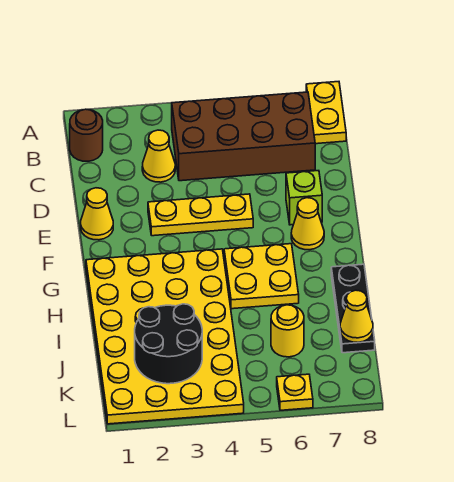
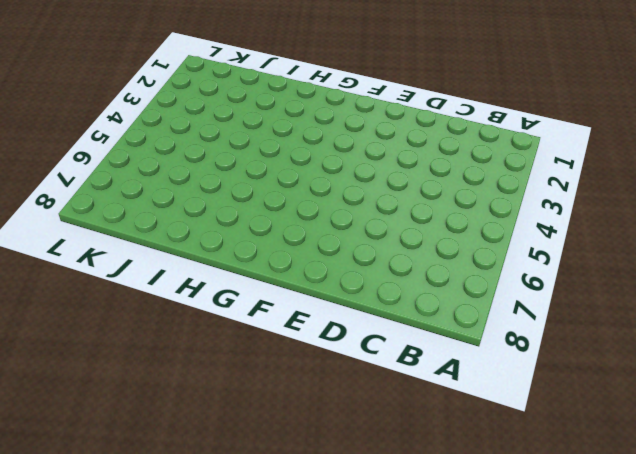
none -> yellow plate A8:B8 level 1
none -> brown round brick B1 level 1
none -> brown brick B4:C7 level 1

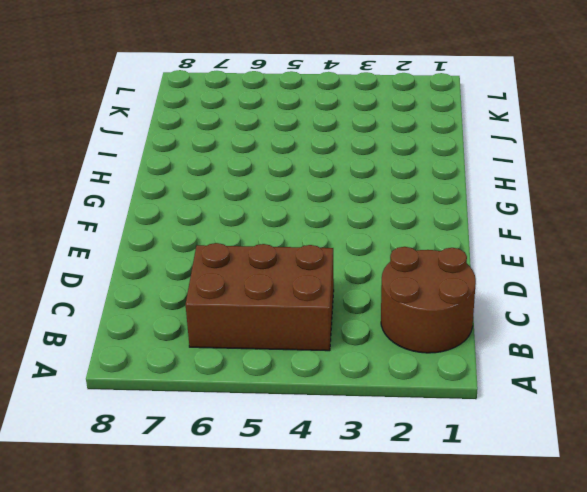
brown round brick B1:C2 level 1 -> brown round brick B1 level 1
brown brick B4:C6 level 1 -> brown brick B4:C7 level 1
none -> yellow plate A8:B8 level 1
none -> yellow cone C3 level 1
none -> yellow cone E1 level 1

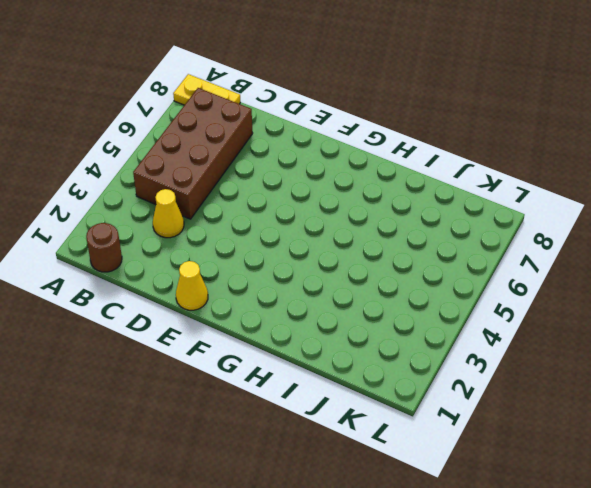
none -> yellow plate E3:E5 level 1
none -> lime brick E7 level 1
none -> yellow cone F7 level 1

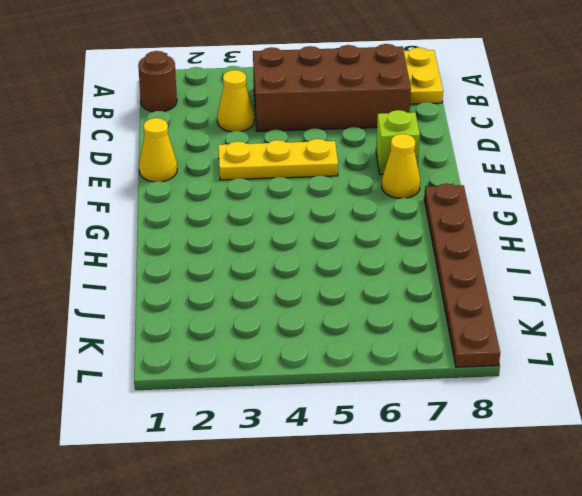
brown plate G8:L8 level 1 -> black plate H8:J8 level 1
none -> yellow plate G1:L4 level 1
none -> yellow plate G5:H6 level 1
none -> yellow round brick J6 level 1

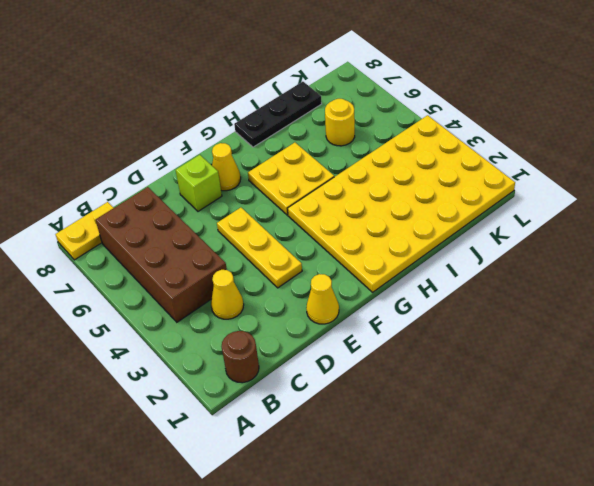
none -> yellow plate L6 level 1
none -> black round brick J2:K3 level 2
none -> yellow cone J8 level 2

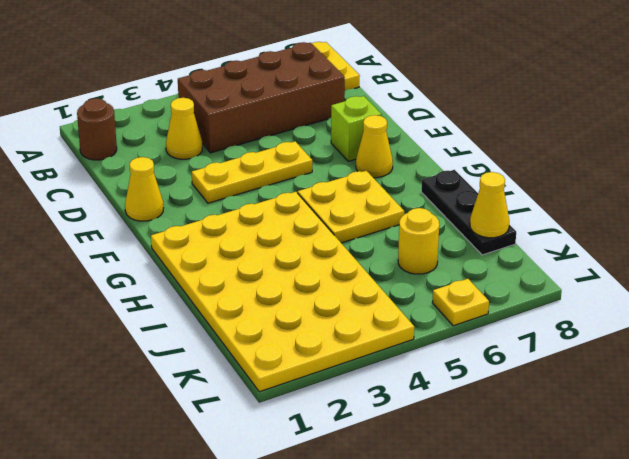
none -> black round brick J2:K3 level 2

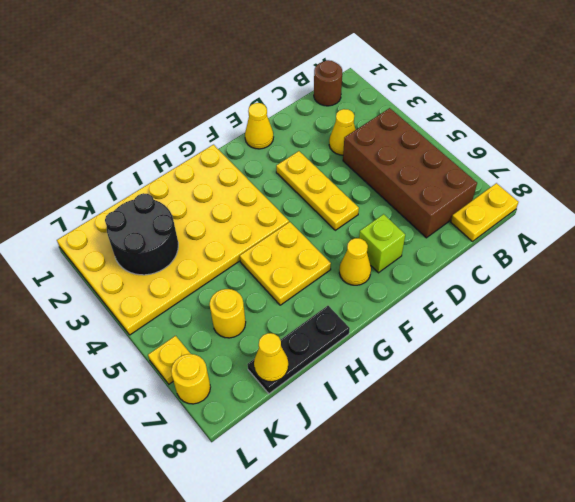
yellow round brick L7 level 1 -> none

